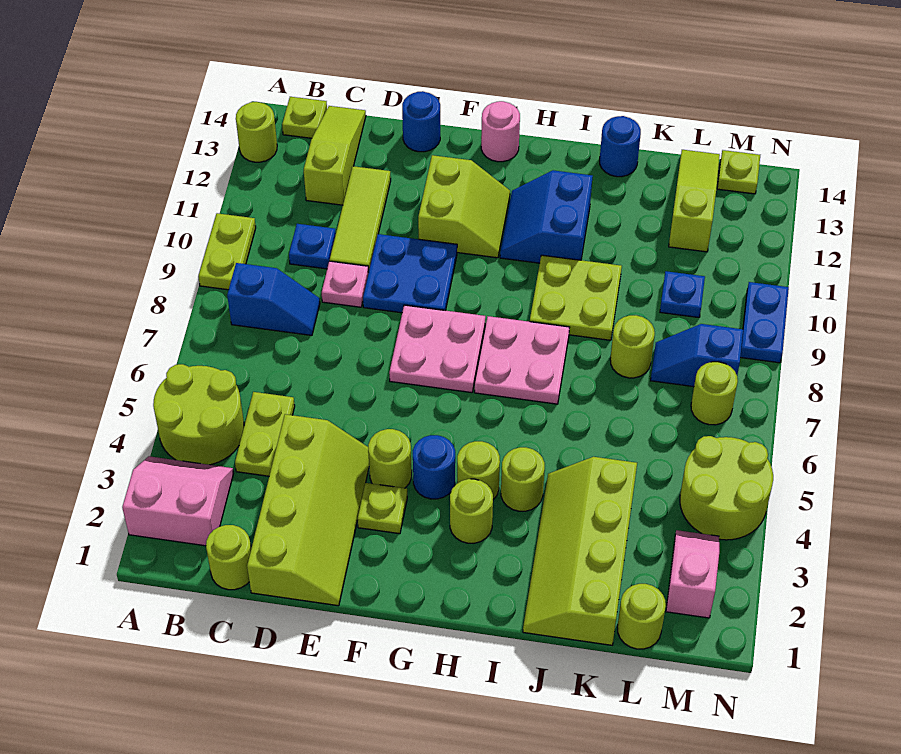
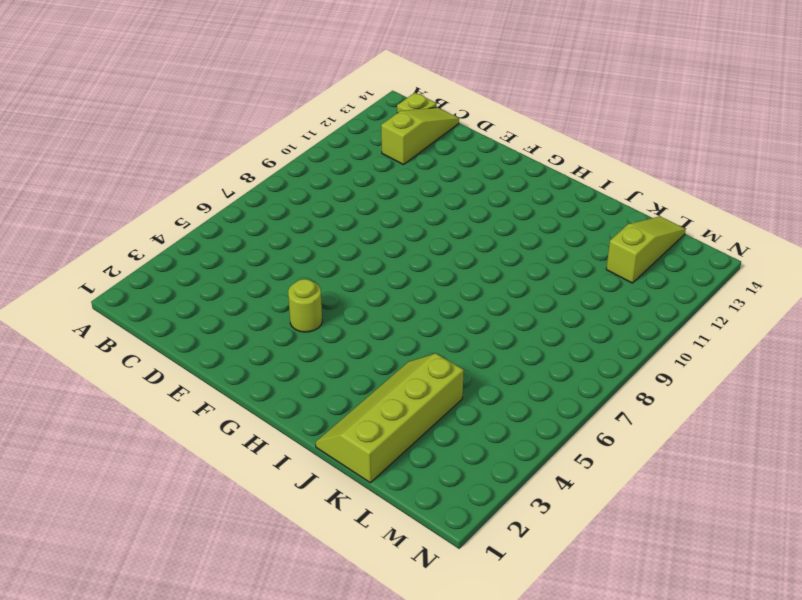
none -> pink slope A2:B3 level 1 top 2
none -> lime round brick A4:B5 level 1
none -> lime plate A9:A10 level 1
none -> lime round brick A13 level 1

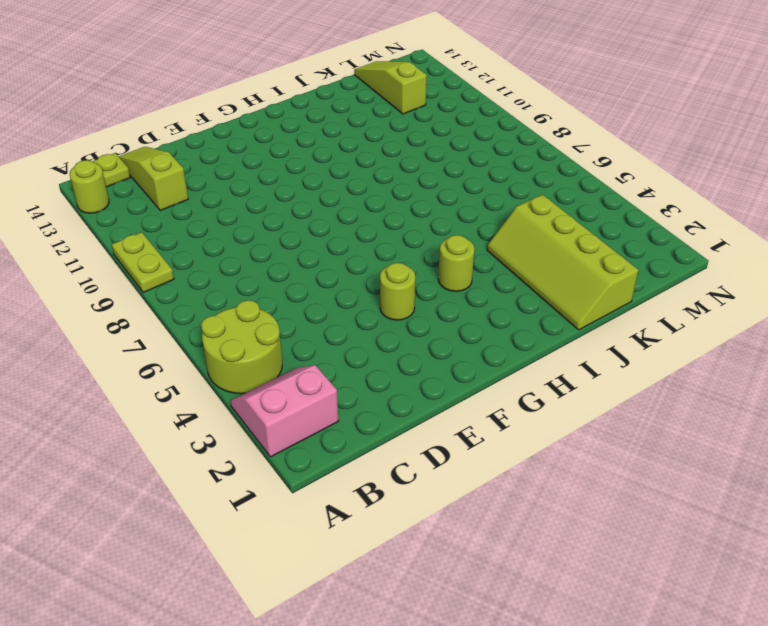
none -> blue slope B8:C8 level 1 top B
none -> lime round brick C1 level 1
none -> lime plate C4:C5 level 1
none -> blue plate C10 level 1

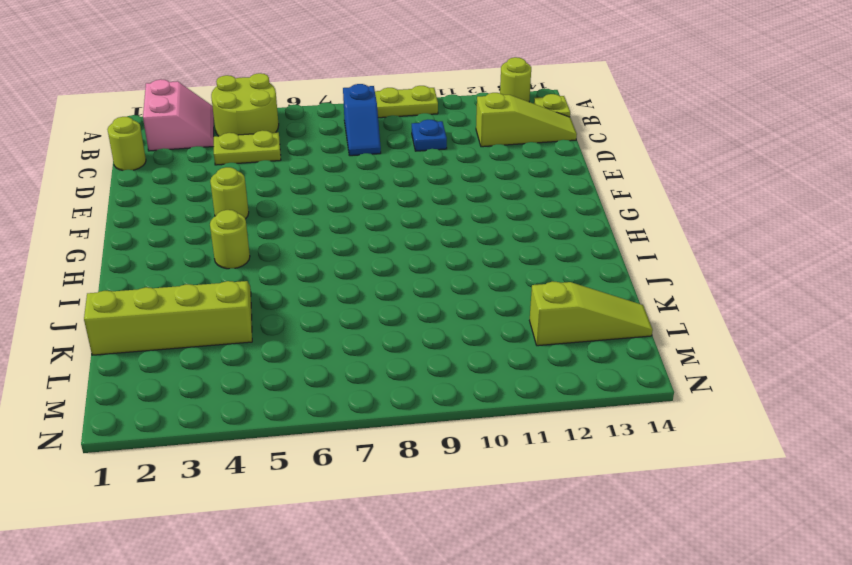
none -> lime slope D1:E4 level 1 top D
none -> pink plate D9 level 1
none -> lime tile D10:D12 level 1
none -> blue plate E9:F10 level 1

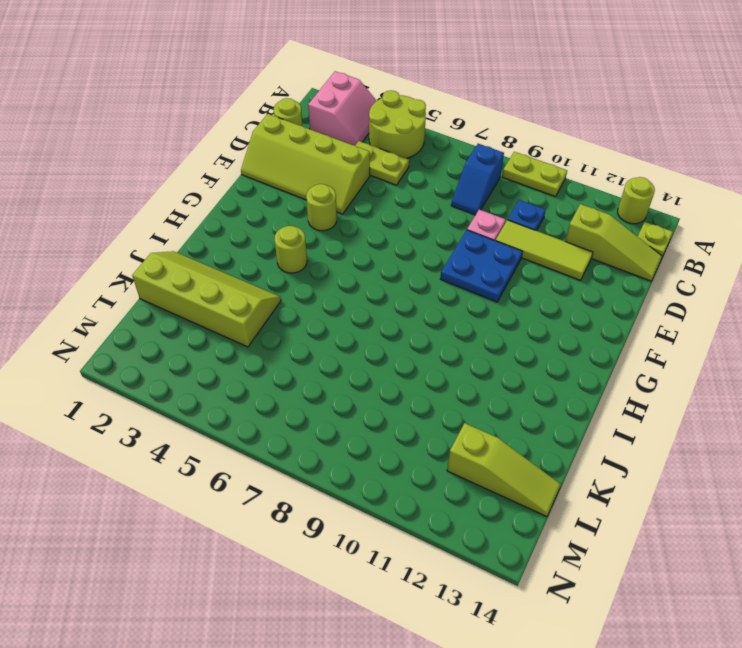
none -> blue round brick E14 level 1
none -> lime plate F3 level 1
none -> pink plate F7:G8 level 1
none -> lime slope F11:G12 level 1 top F

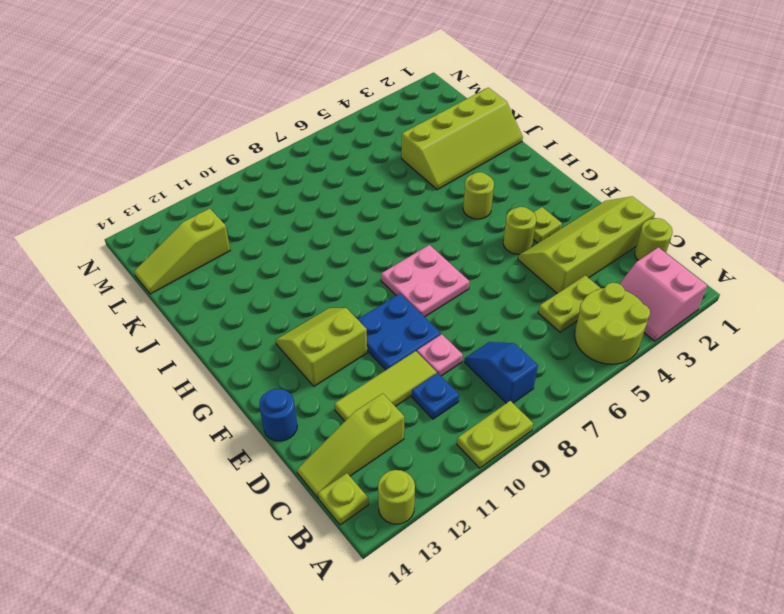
none -> blue round brick G4 level 1
none -> pink round brick G14 level 1
none -> lime round brick H3 level 1
none -> pink plate H7:I8 level 1

